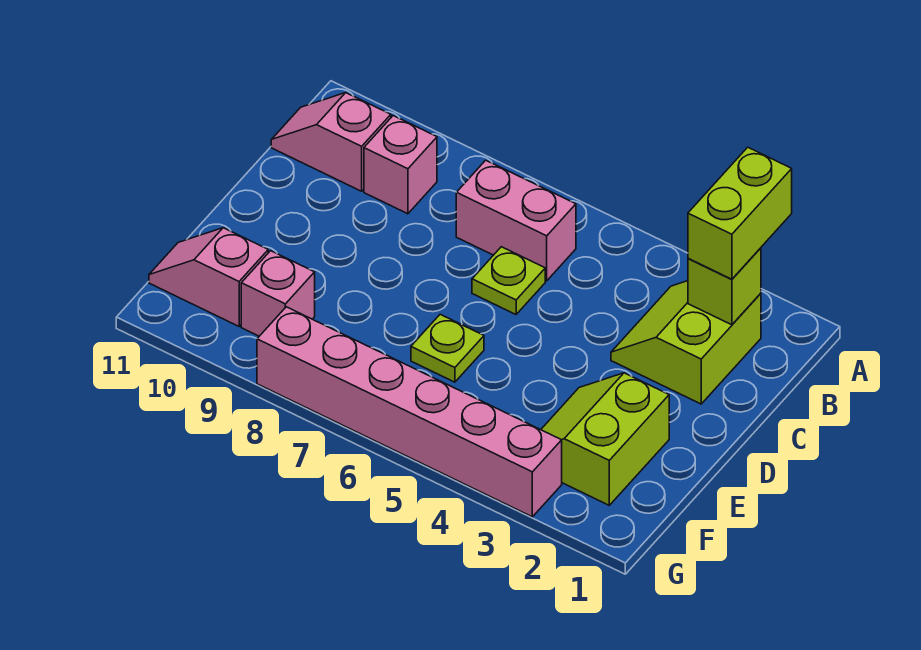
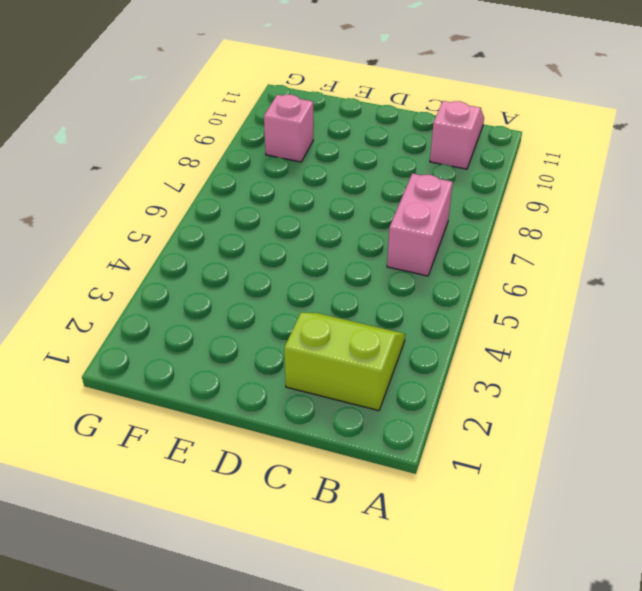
none -> pink brick B9 level 1
none -> lime plate C6 level 1
none -> lime slope E2:F3 level 1 top 2

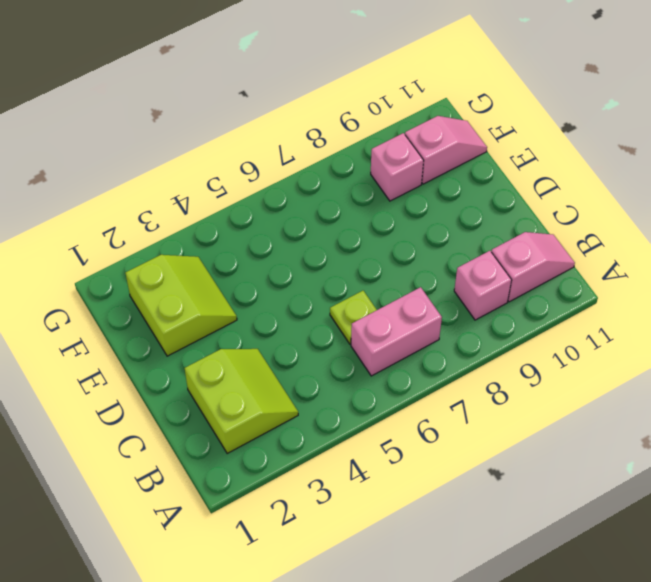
none -> lime plate E6 level 1
none -> pink brick G3:G8 level 1
none -> lime brick B2 level 2

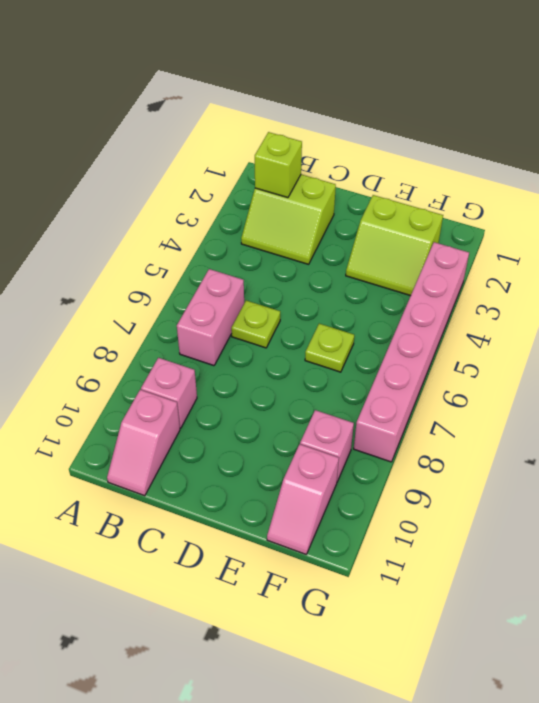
none -> lime brick A2:B2 level 3

